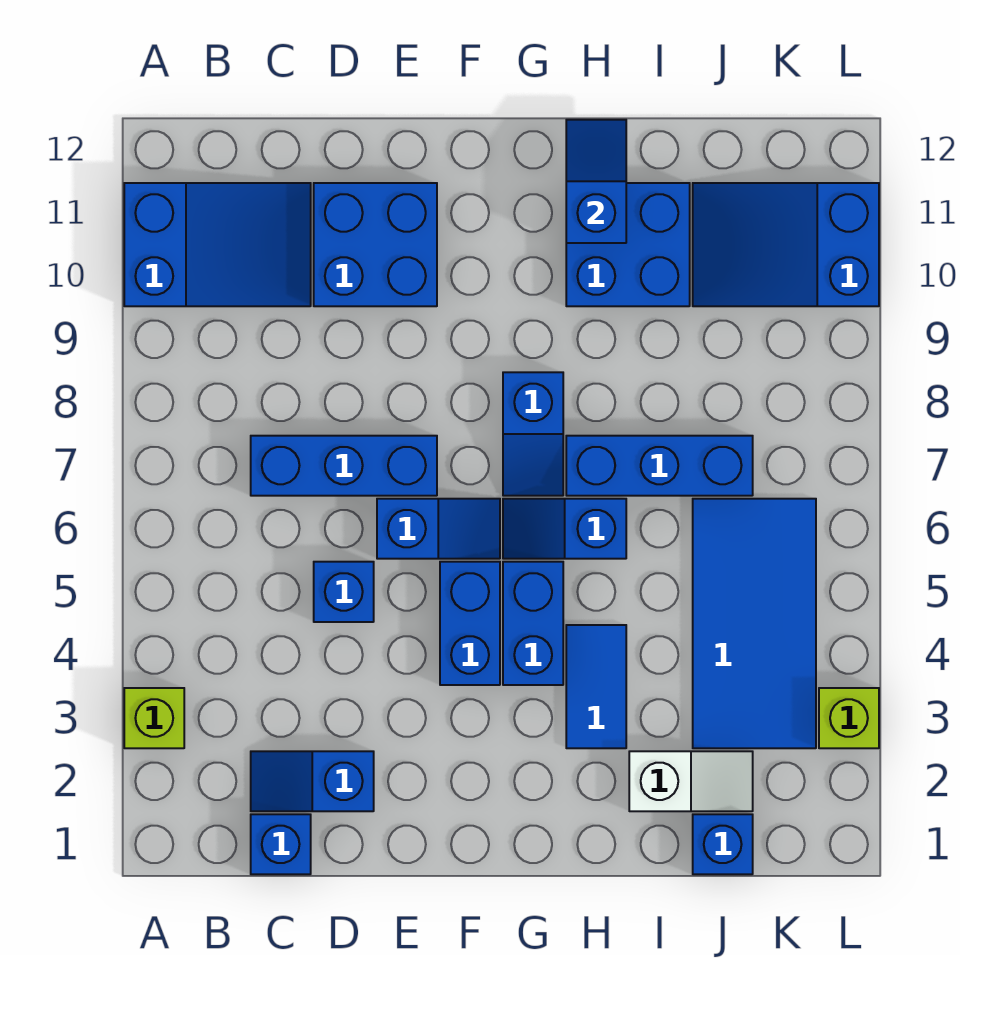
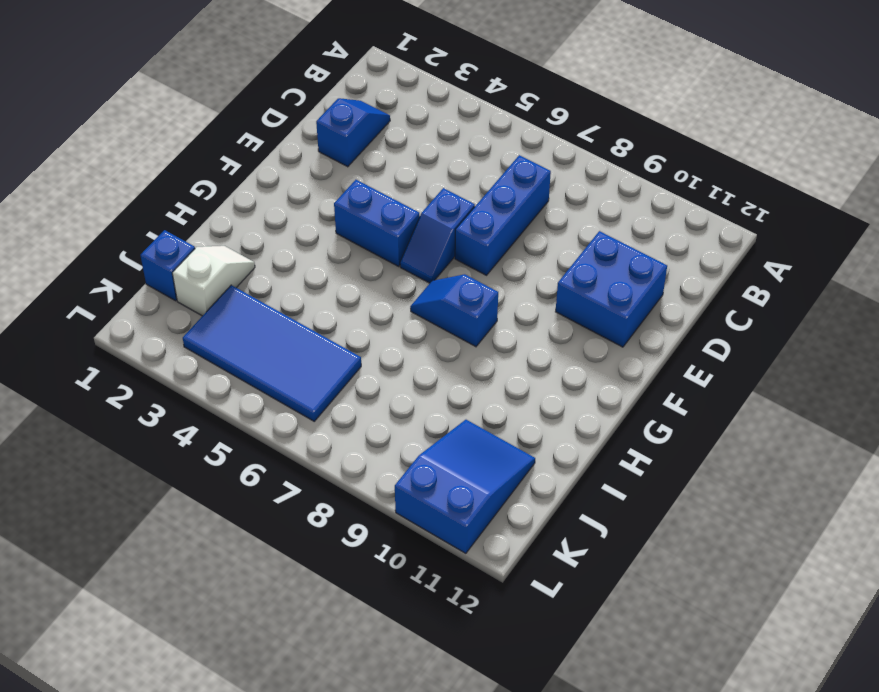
white slope I2:J2 level 1 top J -> white slope I2:J2 level 1 top I
none -> lime brick A3 level 1
none -> blue slope A10:C11 level 1 top A
none -> blue brick C1 level 1

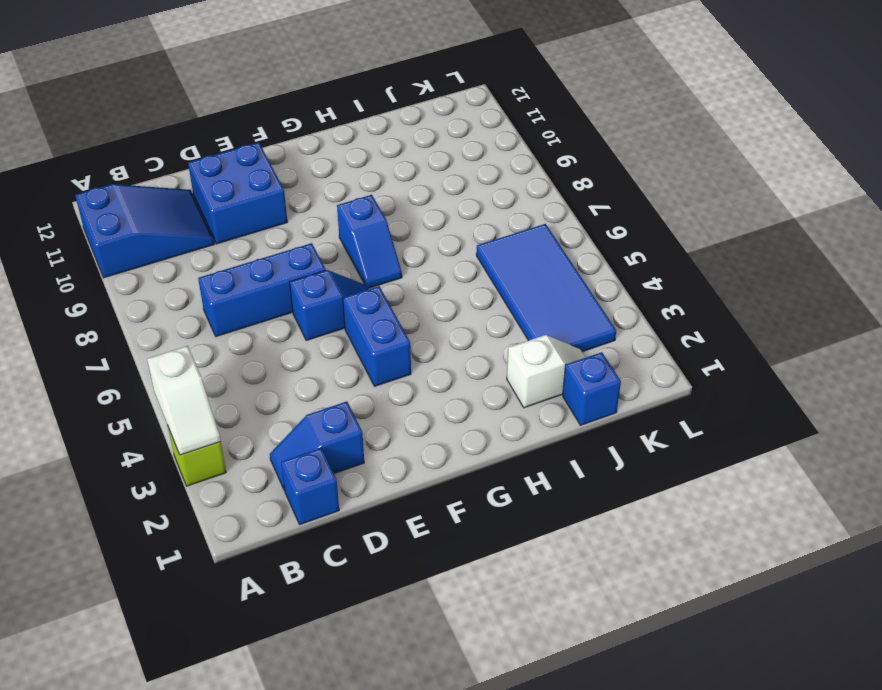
white slope A3:A4 level 2 top 4 -> none
none -> blue brick D5 level 1
none -> blue brick G4:G5 level 1
none -> blue slope G6:H6 level 1 top H

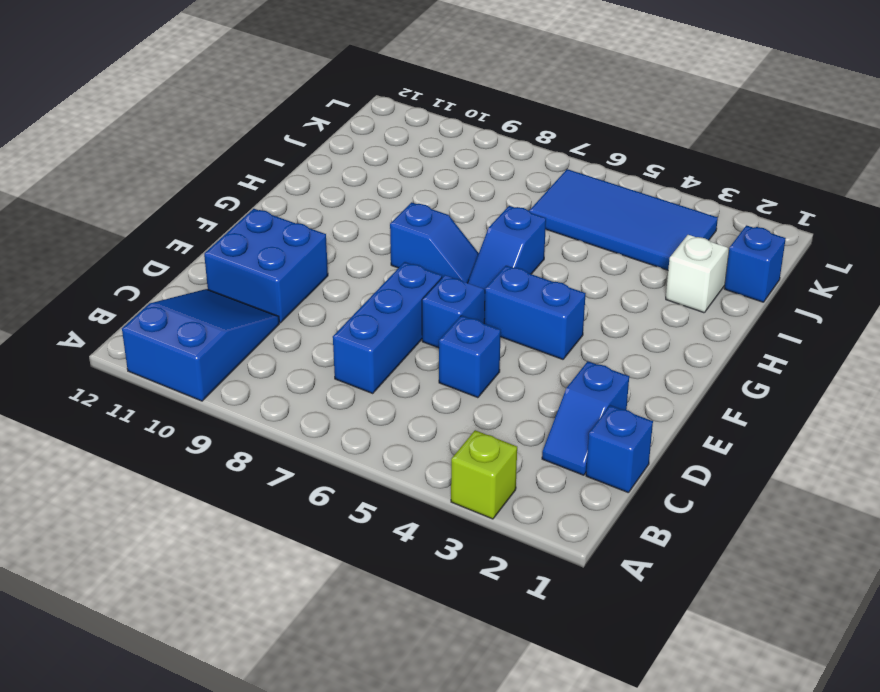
none -> blue brick G4:G5 level 1
none -> blue tile H3:H4 level 1
none -> blue brick H7:J7 level 1

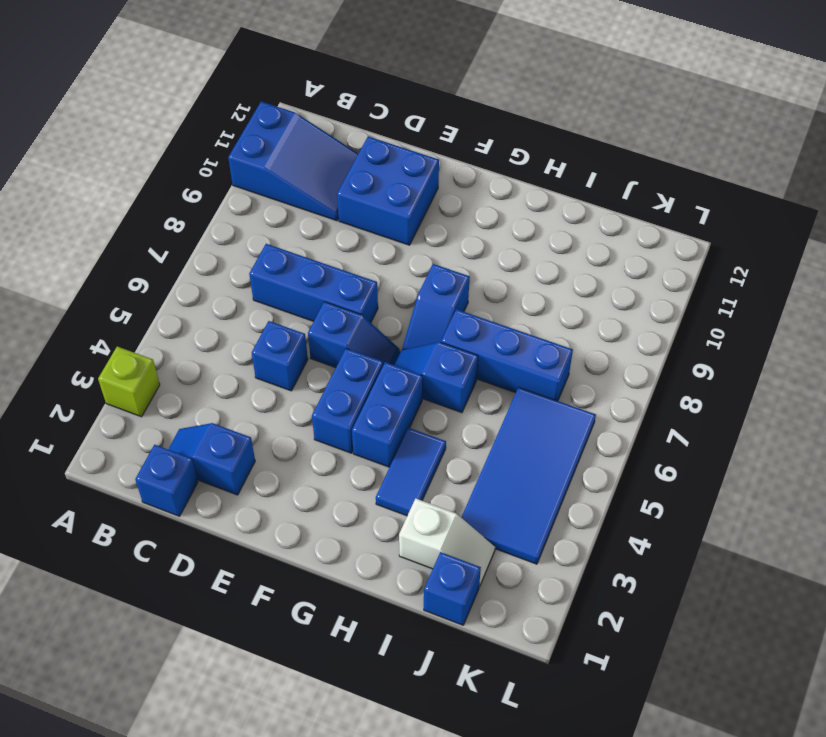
none -> blue brick H10:I11 level 1
none -> blue slope J10:L11 level 1 top L
none -> lime brick L3 level 1

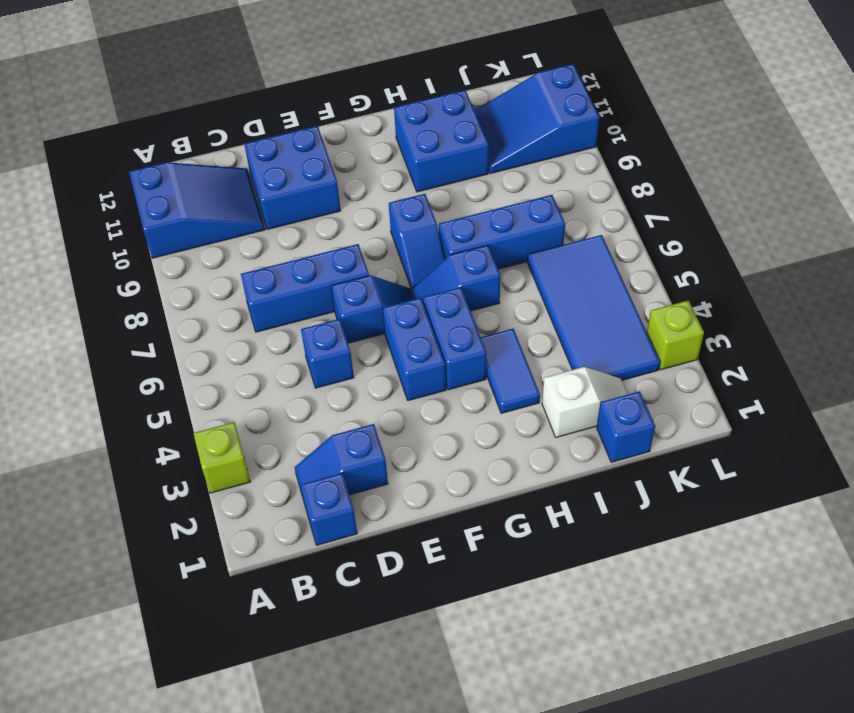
none -> blue slope H11:H12 level 2 top 11

